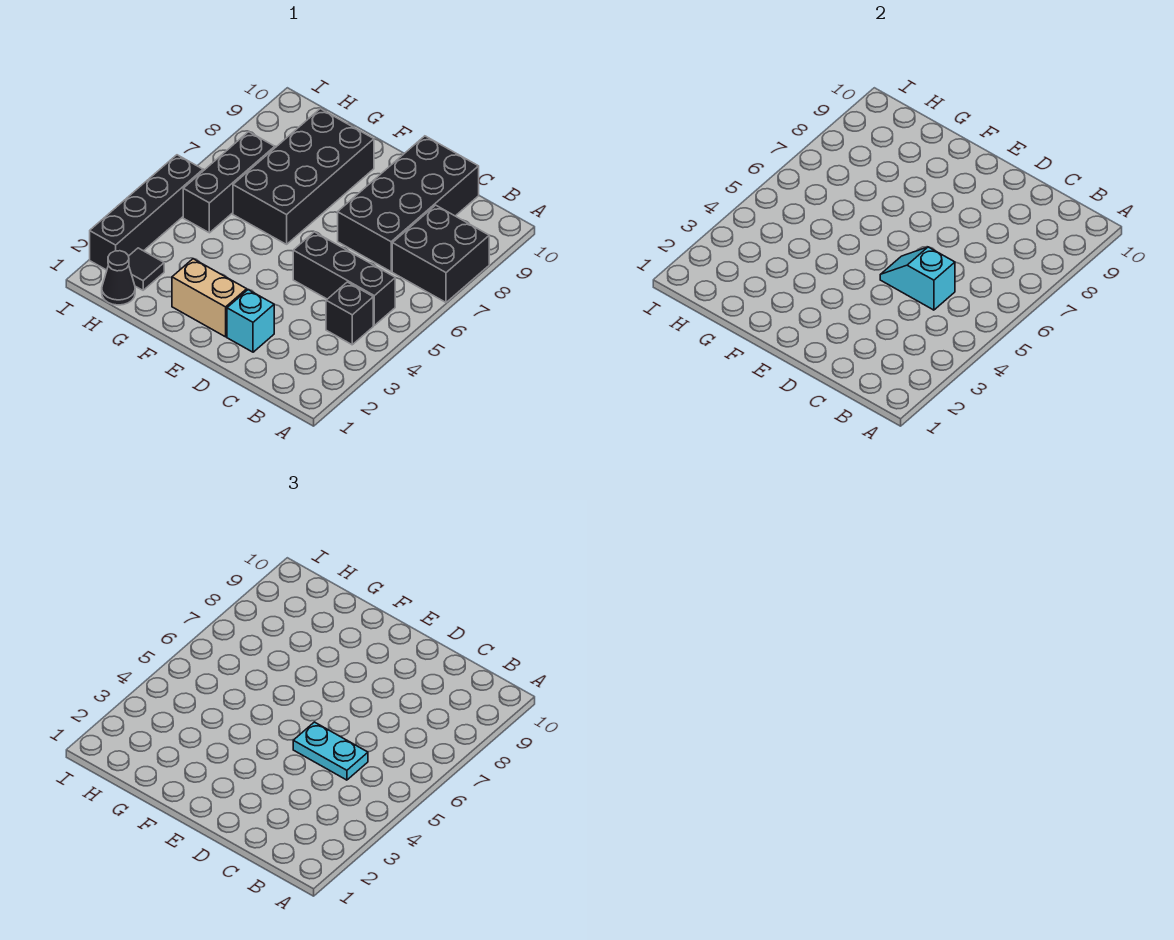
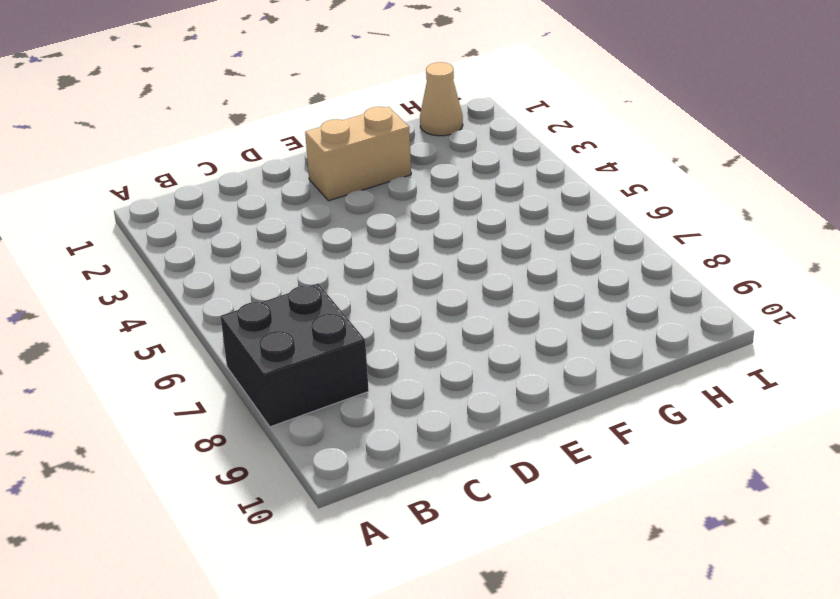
tan cone H1 level 1 -> black cone H1 level 1
none -> black brick B4 level 1
none -> black brick B5:D5 level 1
none -> black brick C7:D10 level 1

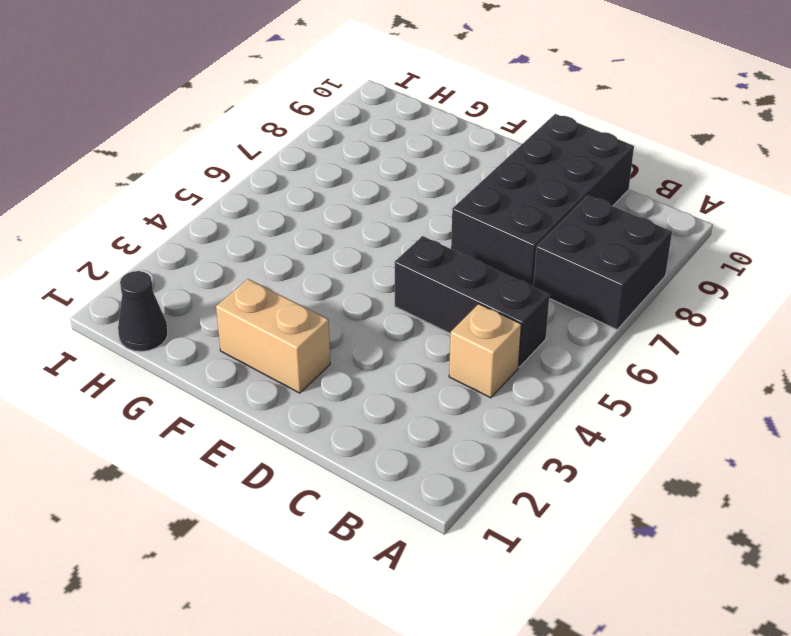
tan brick B4 level 1 -> black brick B4 level 1
none -> cyan brick D2 level 1
none -> black brick F6:G9 level 1
none -> black tile H2 level 1

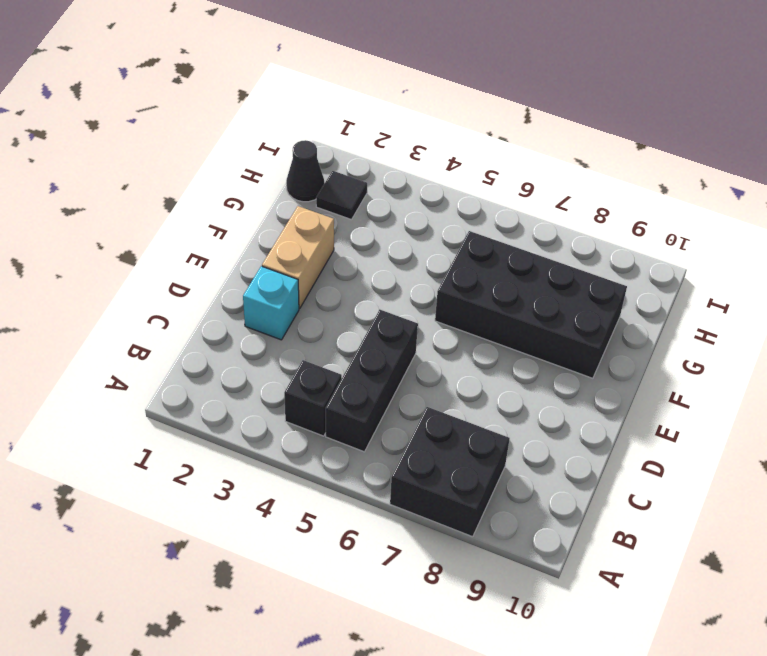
none -> black brick C7:D10 level 1
none -> black brick H5:H7 level 1
none -> black brick I2:I5 level 1

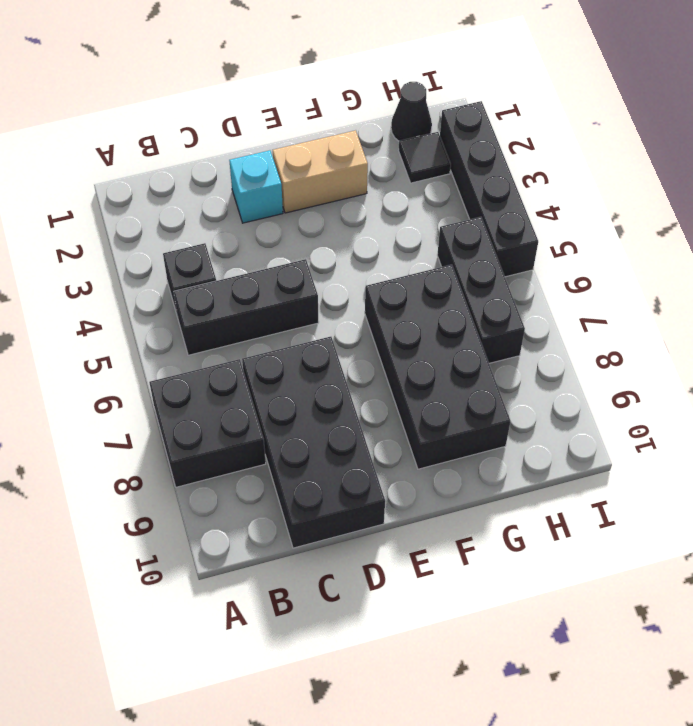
none -> cyan slope C5:D5 level 2 top C
none -> cyan plate C5:D5 level 3

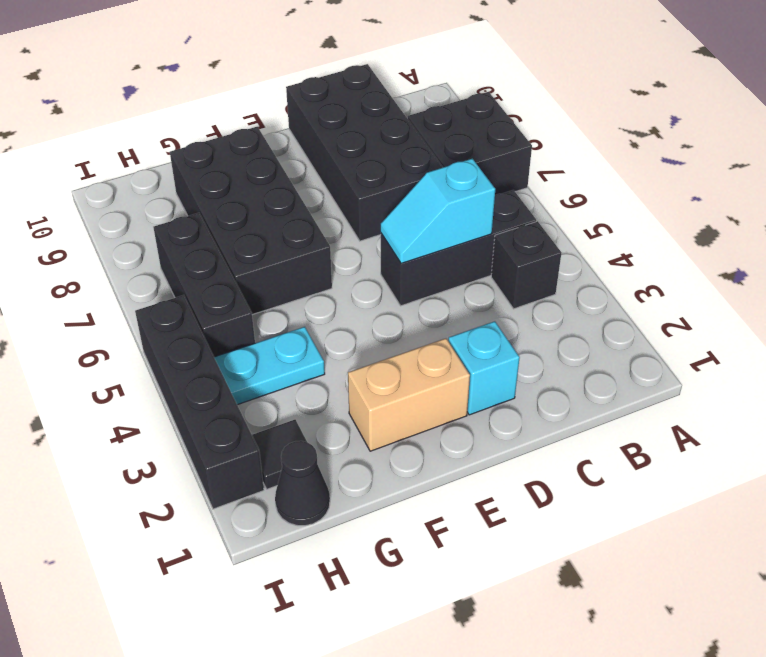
cyan plate G4:H4 level 1 -> cyan plate C5:D5 level 3

